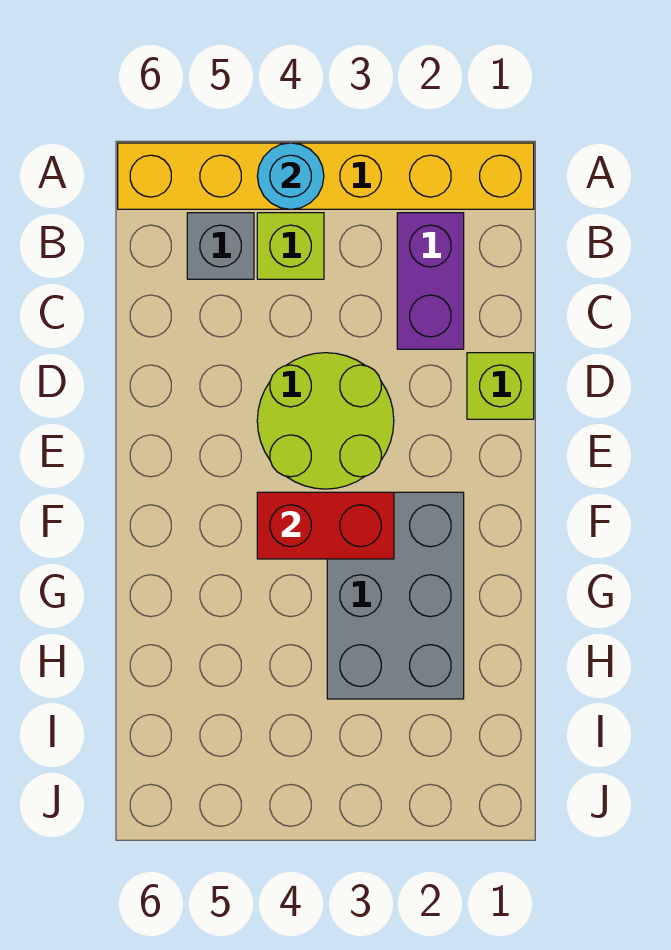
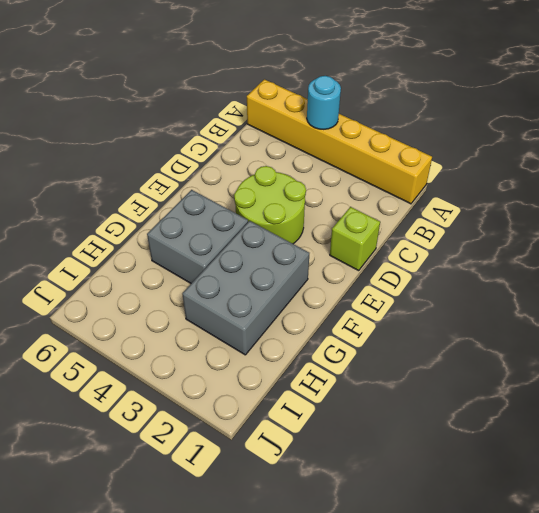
grey brick F4:G5 level 1 -> none
none -> purple brick B2:C2 level 1
none -> lime brick B4 level 1

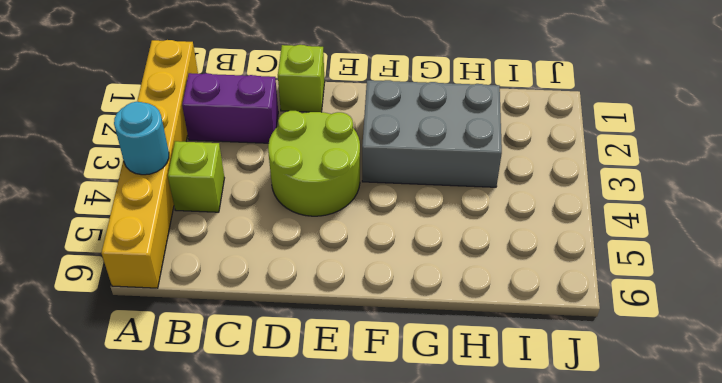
none -> grey brick B5 level 1
none -> red brick F3:F4 level 2

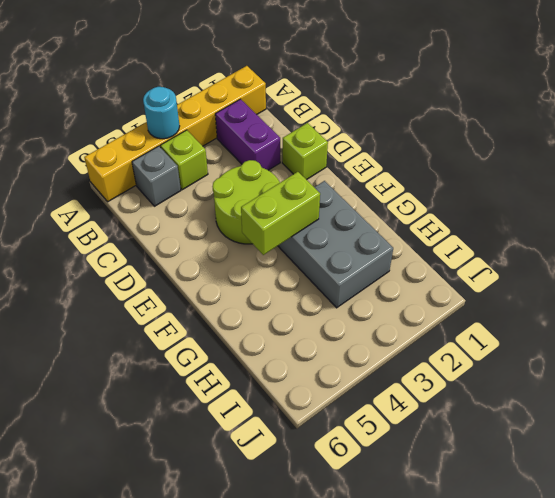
lime brick F3:F4 level 2 -> red brick F3:F4 level 2

